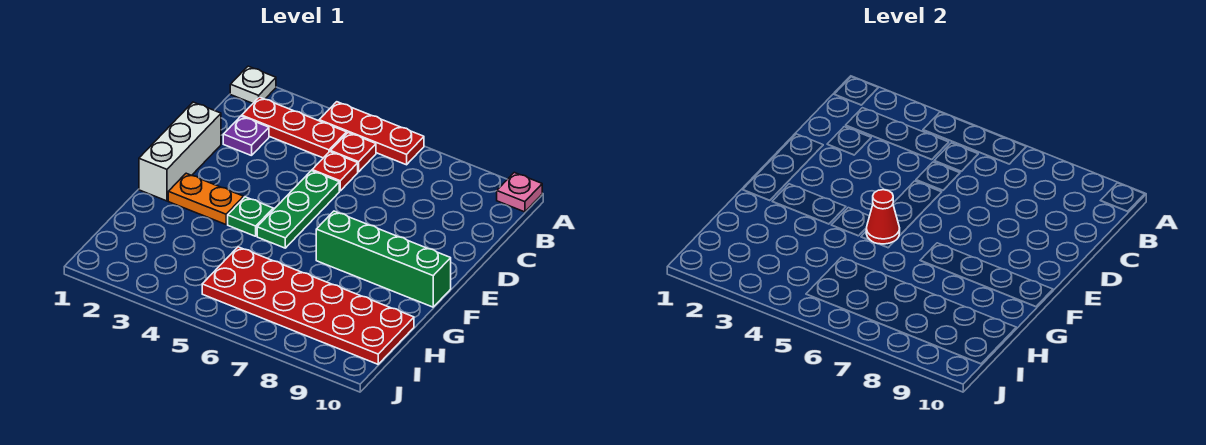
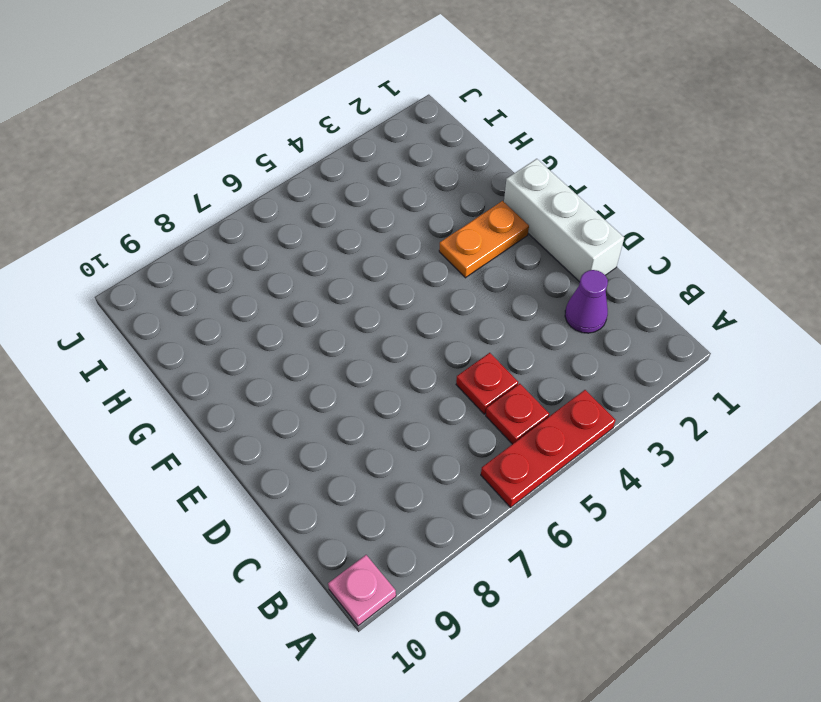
purple cone C2 level 1 -> purple plate C2 level 1
none -> white plate A1 level 1
none -> red plate B2:B4 level 1
none -> green plate D5:F5 level 1

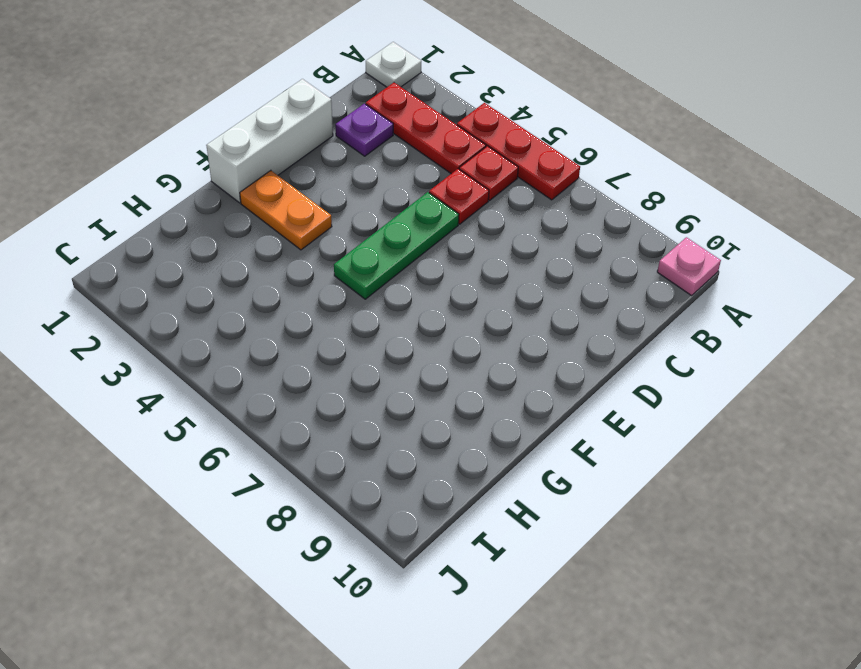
none -> green plate F4 level 1
none -> green brick F7:F10 level 1
none -> red plate H5:I10 level 1

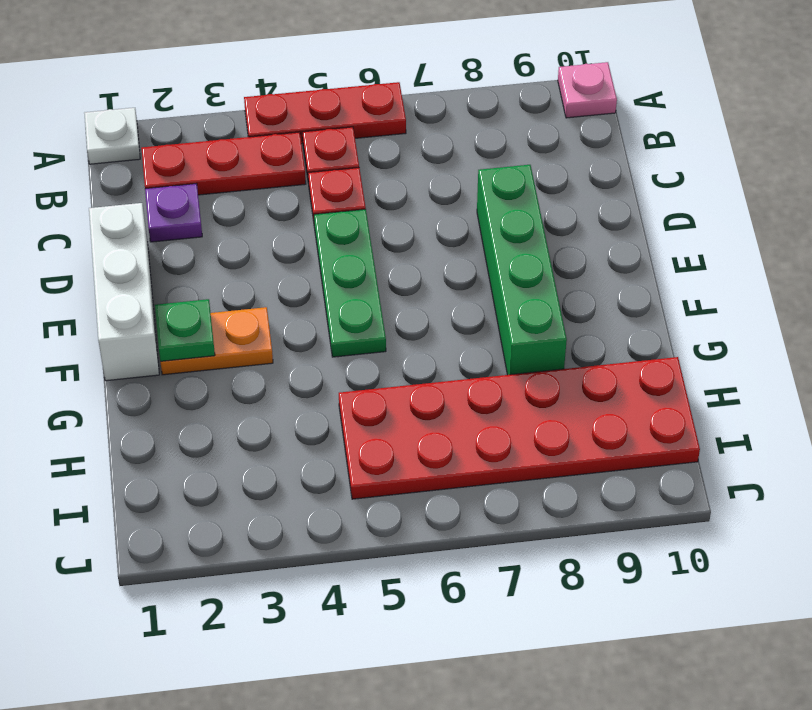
green brick D8:G8 level 1 -> green brick F7:F10 level 1
green plate F2 level 2 -> green plate F4 level 1
none -> red cone F5 level 2

